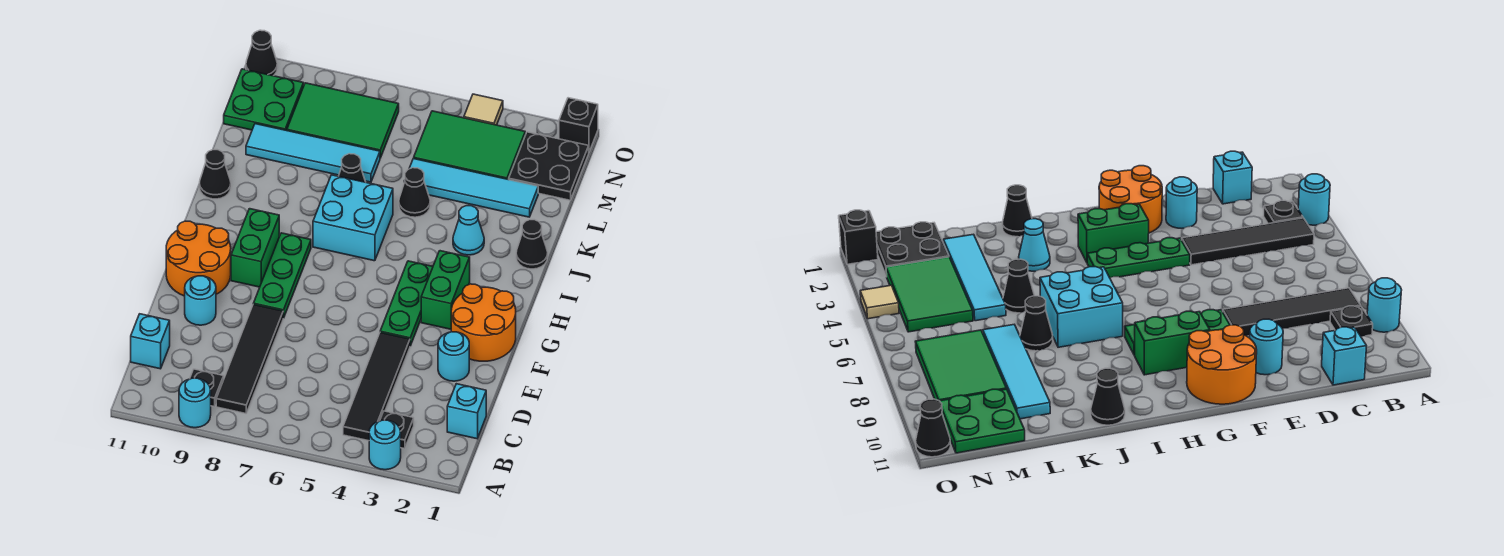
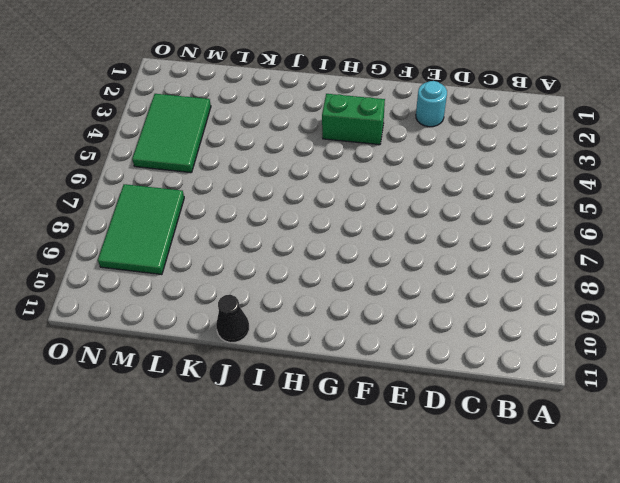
none -> cyan round brick A3 level 1
none -> cyan round brick A9 level 1
none -> black plate B3 level 1
none -> black tile B4:E4 level 1

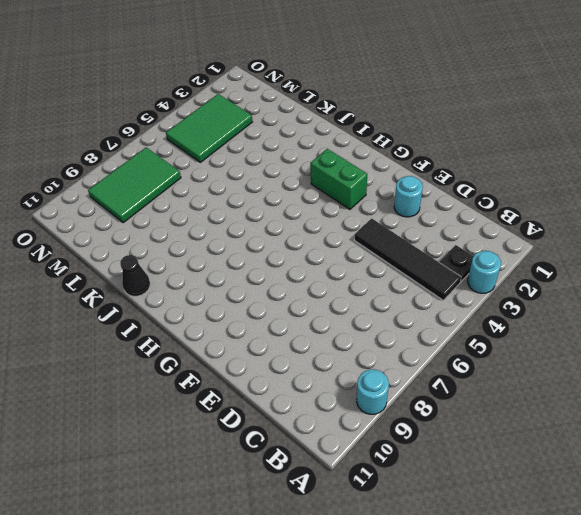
none -> black tile B8:E8 level 1
none -> black plate B9 level 1
none -> cyan brick C1 level 1
none -> cyan brick C11 level 1

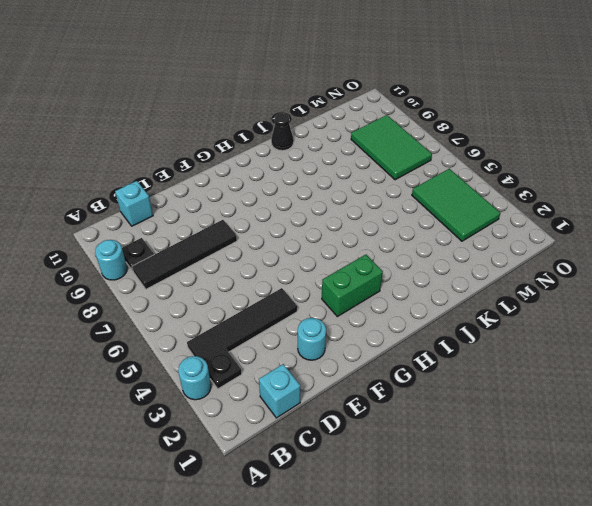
none -> cyan round brick E10 level 1
none -> orange round brick F1:G2 level 1
none -> green plate F4:H4 level 1
none -> green plate F8:H8 level 1

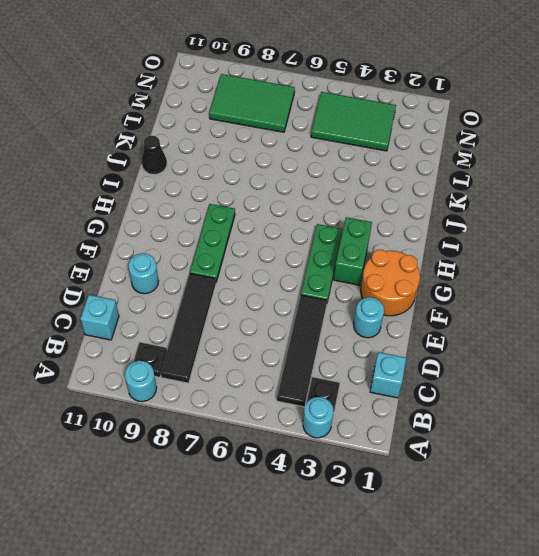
none -> orange round brick F10:G11 level 1
none -> green brick G9:H9 level 1
none -> cyan brick I6:J7 level 1
none -> black cone J1 level 1

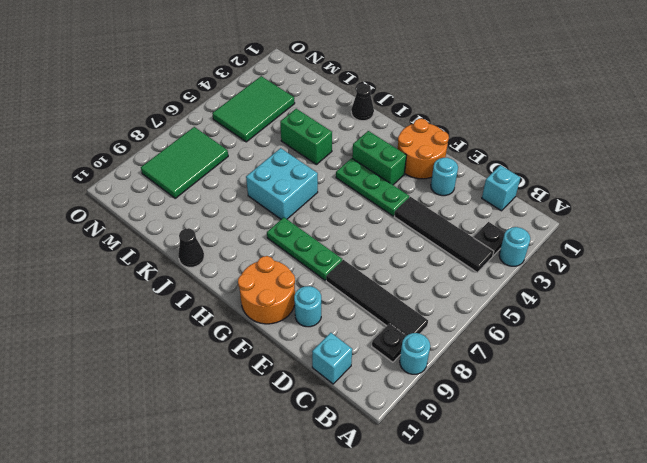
green brick J4:K4 level 1 -> green brick G9:H9 level 1
none -> cyan cone J3 level 1
none -> black cone K5 level 1
none -> black cone K7 level 1
none -> cyan tile L2:L5 level 1

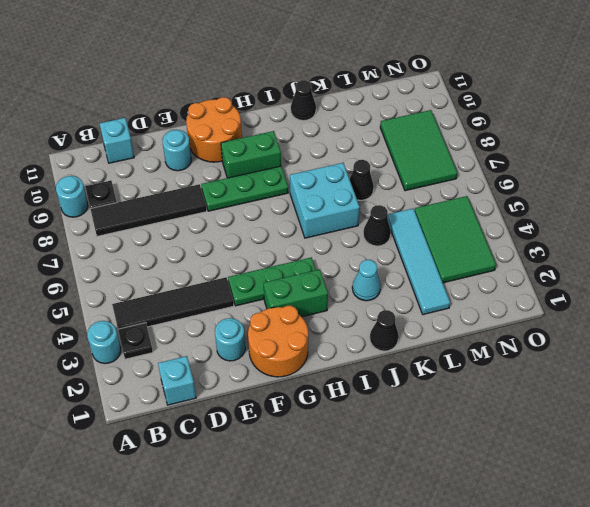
none -> cyan tile L7:L10 level 1
none -> black plate M1:N2 level 1
none -> green plate M10:N11 level 1
none -> black brick O1 level 1

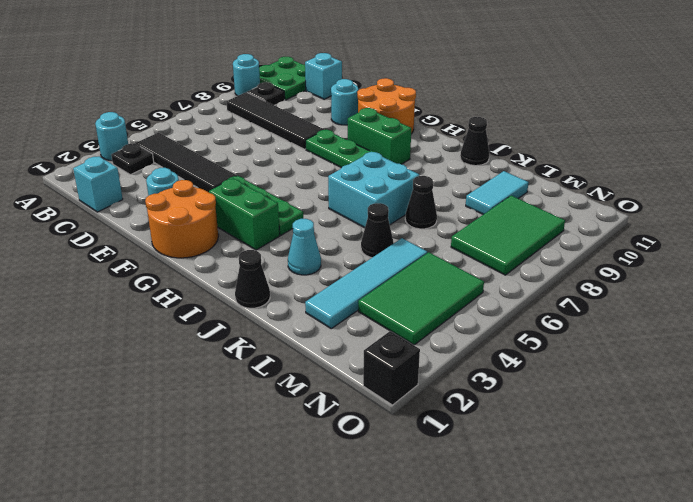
green plate A10:B11 level 1 -> green plate M10:N11 level 1
cyan tile L9:L10 level 1 -> cyan tile L7:L10 level 1
none -> black plate M1:N2 level 1
none -> tan tile O4 level 1
none -> black cone O11 level 1

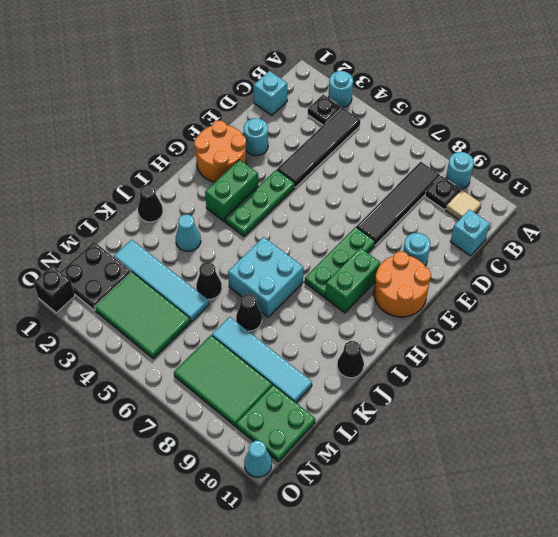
tan tile B10 level 1 -> tan tile O4 level 1
cyan cone O11 level 1 -> black cone O11 level 1

